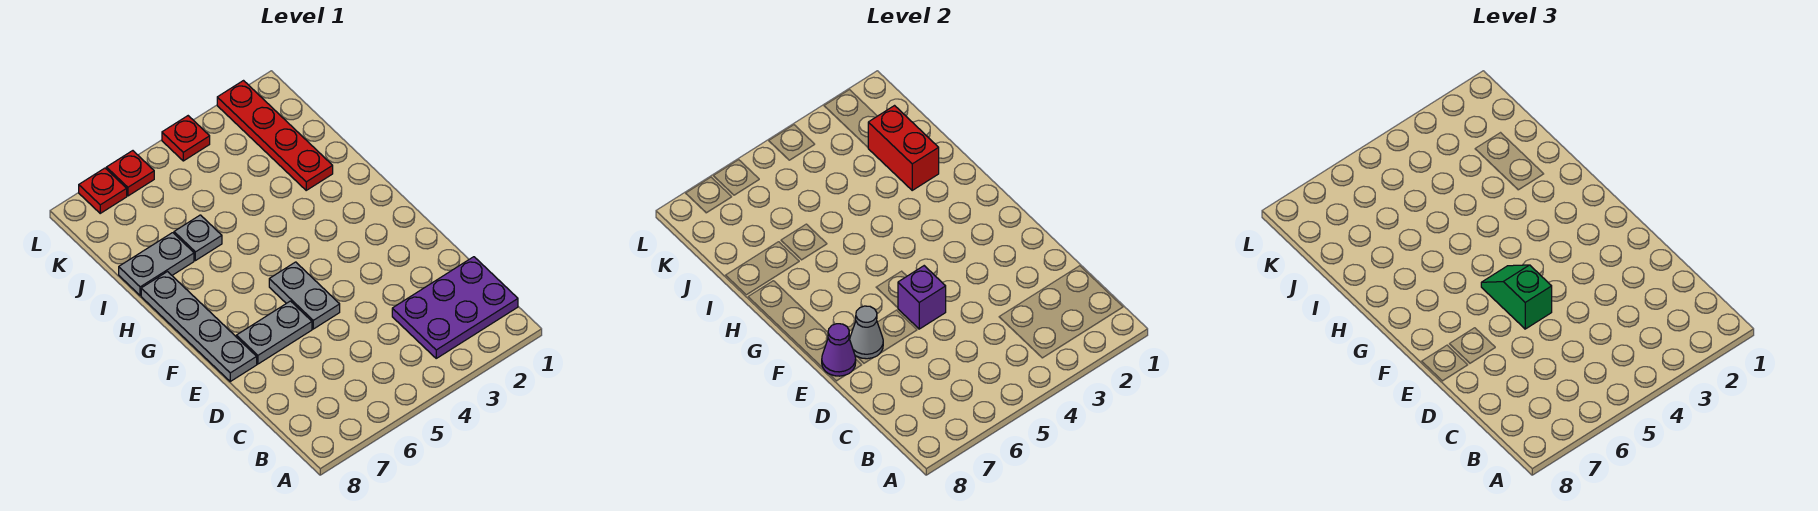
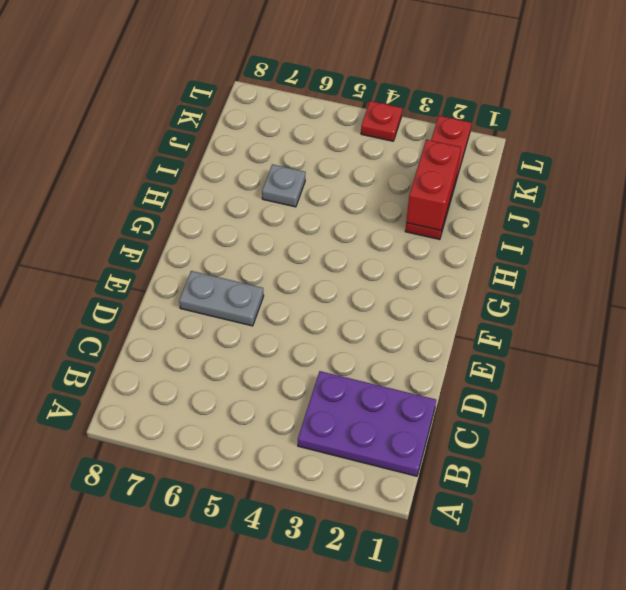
none -> grey plate E5:F5 level 1
none -> grey plate E8:H8 level 1
none -> grey plate I7:I8 level 1

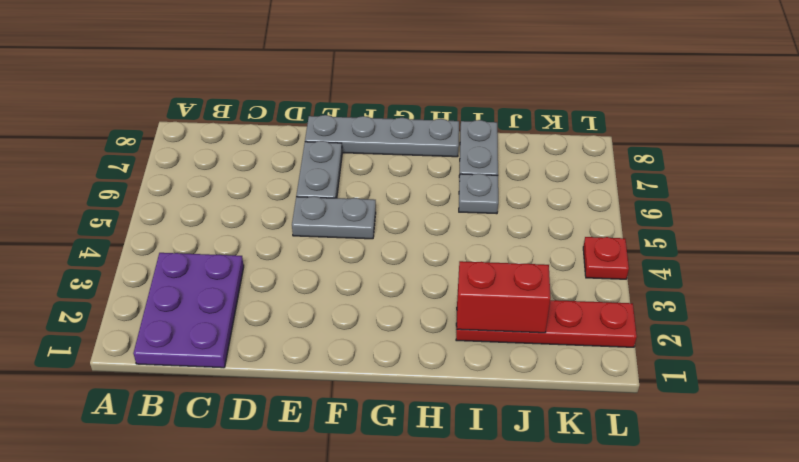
none -> red plate L6 level 1
none -> red plate L7 level 1
none -> purple brick E5 level 2

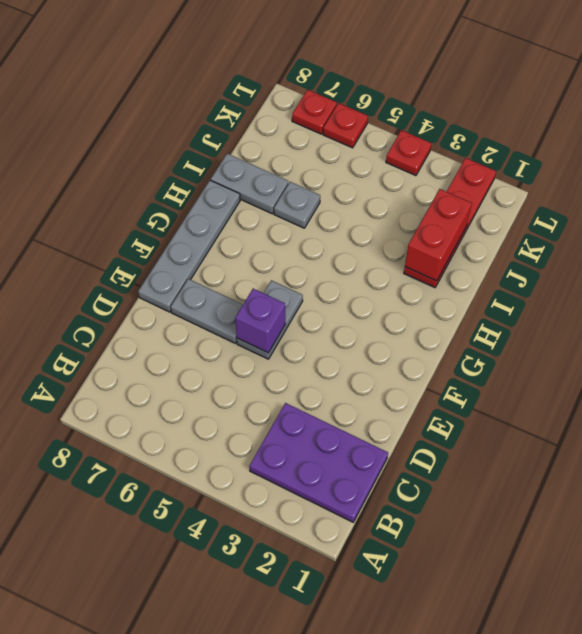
none -> grey cone E7 level 2
none -> purple cone E8 level 2
none -> green slope E5:F5 level 3 top E

